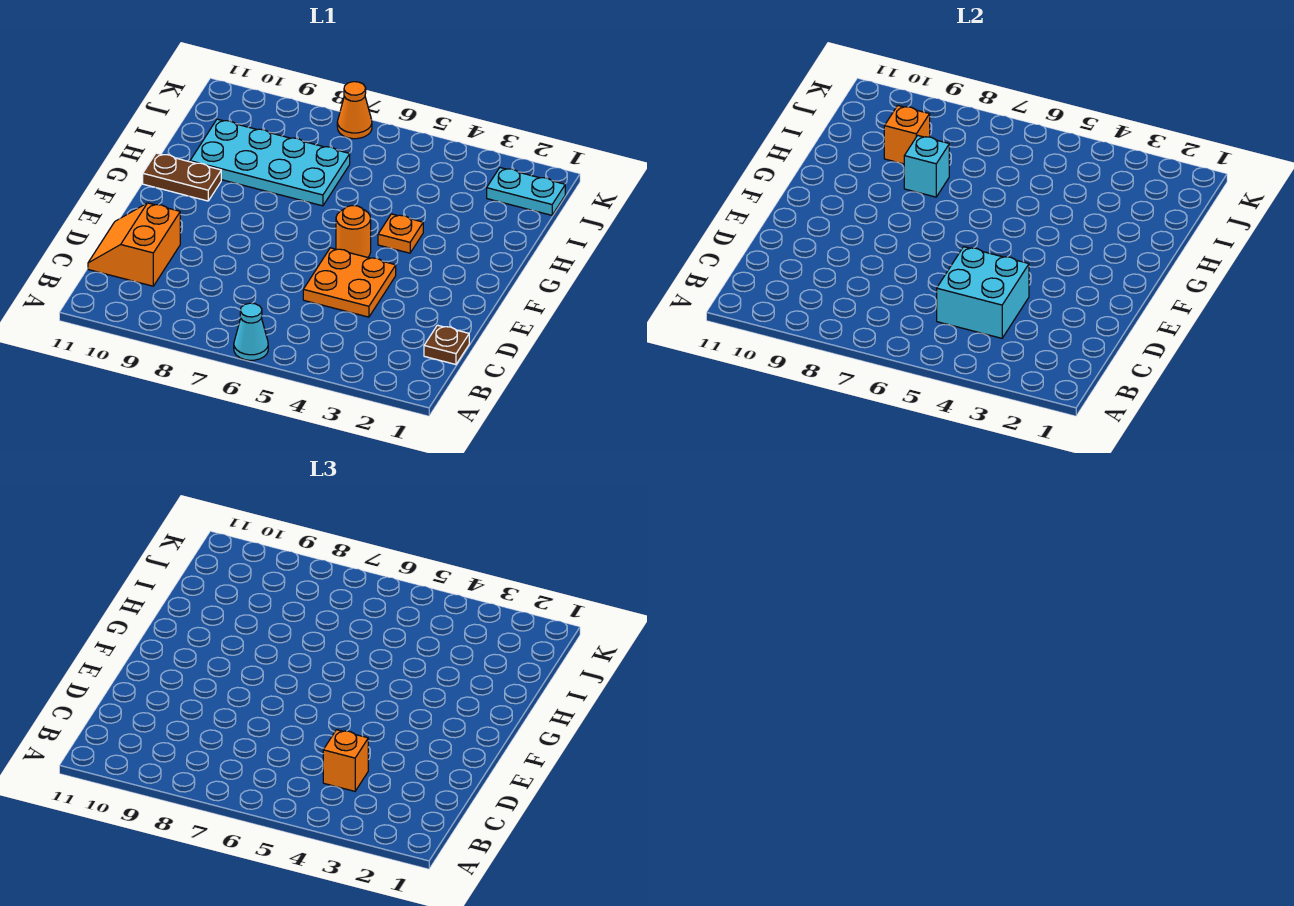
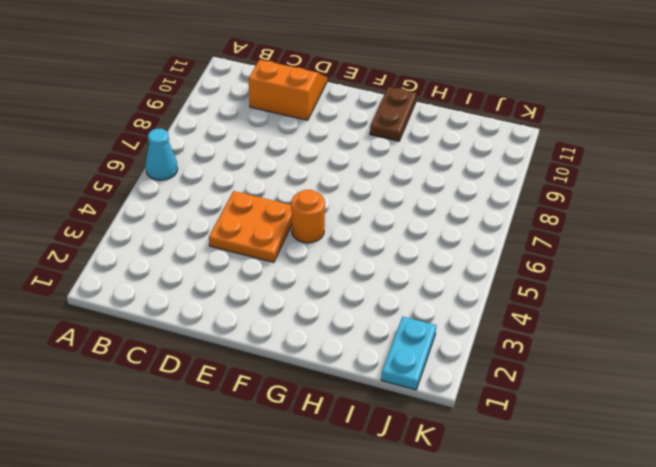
none -> brown plate C1 level 1
none -> orange plate G4 level 1
none -> cyan plate H7:I10 level 1

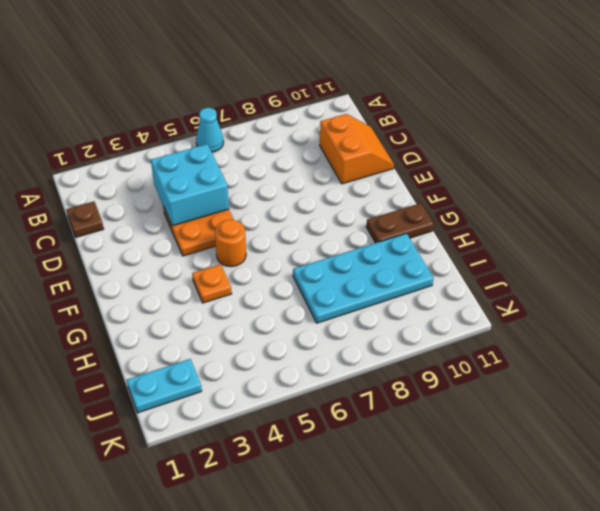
none -> orange cone K7 level 1
none -> cyan brick H8 level 2
none -> orange brick I9 level 2

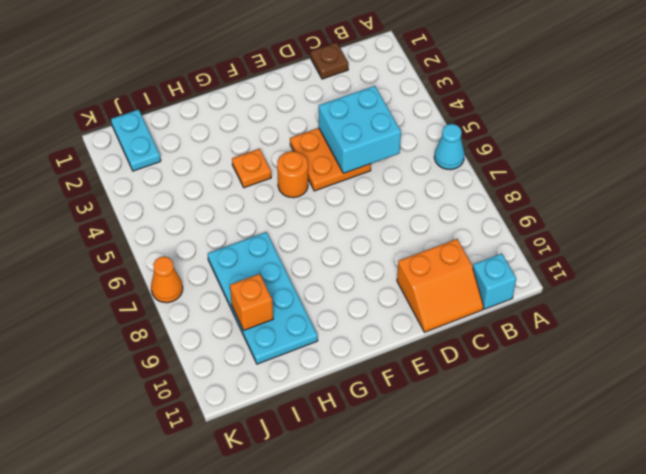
cyan brick B11 level 1 -> cyan brick H8 level 2
none -> brown plate G10:G11 level 1
none -> orange brick C4 level 3

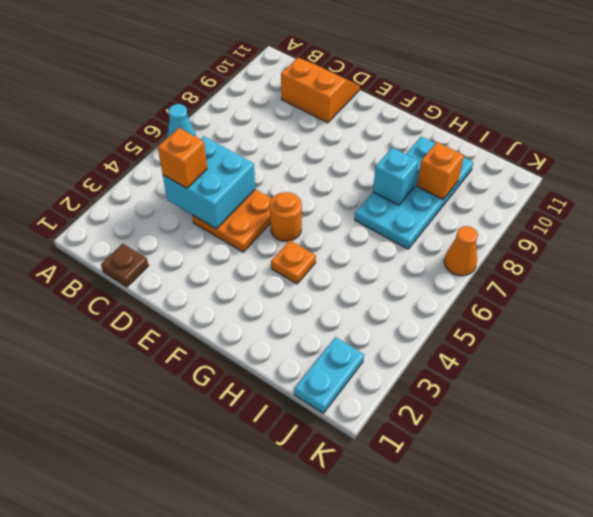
none -> brown plate G10:G11 level 1

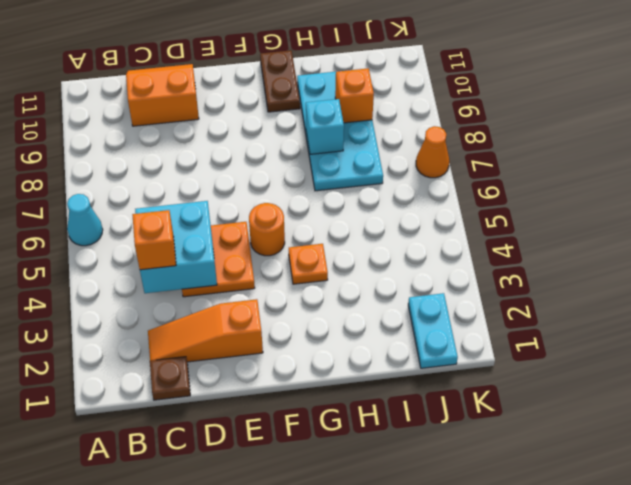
orange slope C2:E2 level 1 top E -> none

